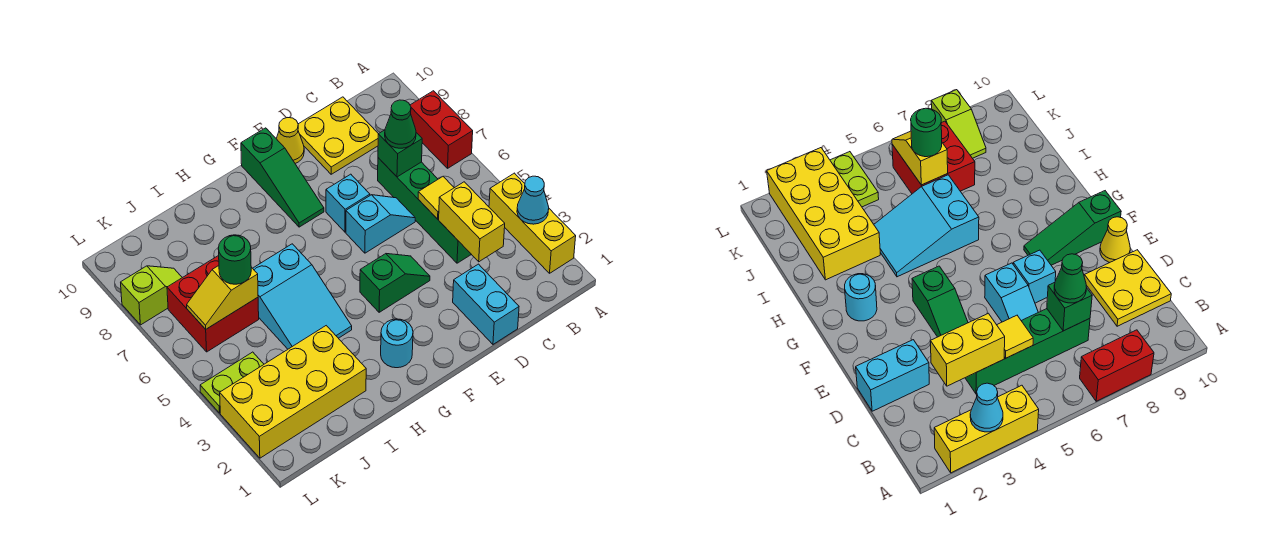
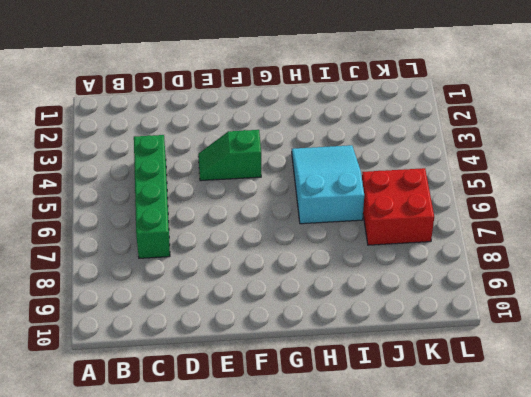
none -> yellow brick A2:A4 level 1
none -> red brick A7:A8 level 1
none -> yellow plate C9:D10 level 1

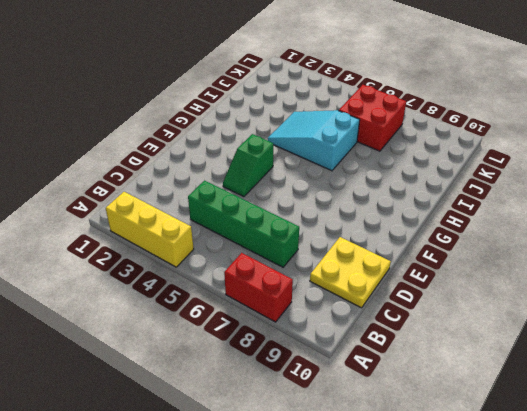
none -> cyan brick D1:D2 level 1
none -> cyan slope D6:E6 level 1 top E
none -> cyan brick E7 level 1

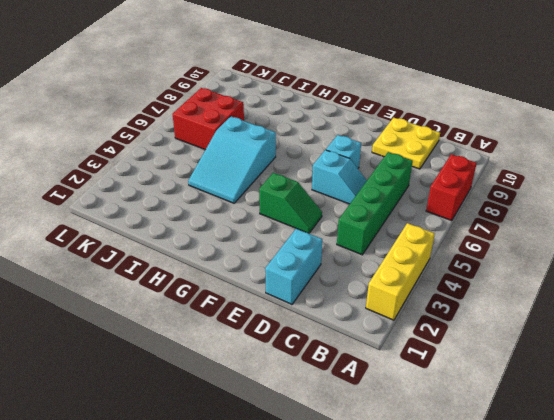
none -> yellow cone E10 level 1
none -> green slope F8:F10 level 1 top 10
none -> cyan round brick G2 level 1

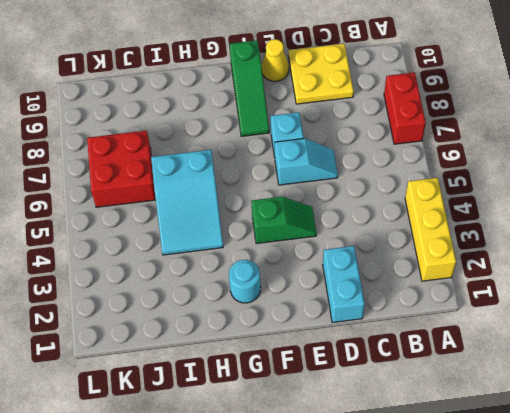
none -> green brick C4:C7 level 1
none -> yellow brick I2:L3 level 1
none -> lime plate K4:L4 level 1

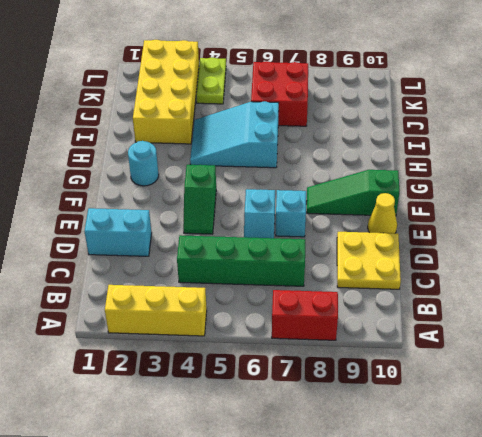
none -> lime slope K8:L8 level 1 top L
none -> cyan cone A3 level 2
none -> yellow brick C3:C4 level 2

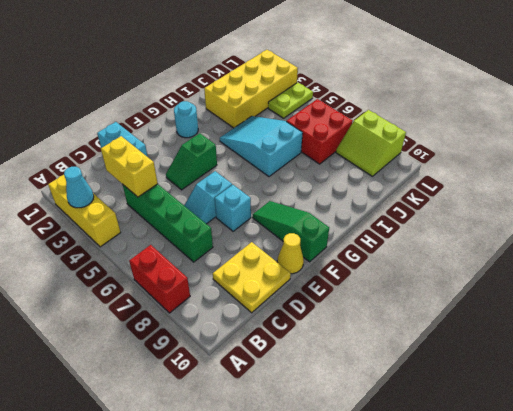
lime slope K8:L9 level 1 top L -> lime slope K8:L8 level 1 top L
none -> yellow tile C5 level 2
none -> green brick C7 level 2
none -> yellow slope J6:K6 level 2 top J

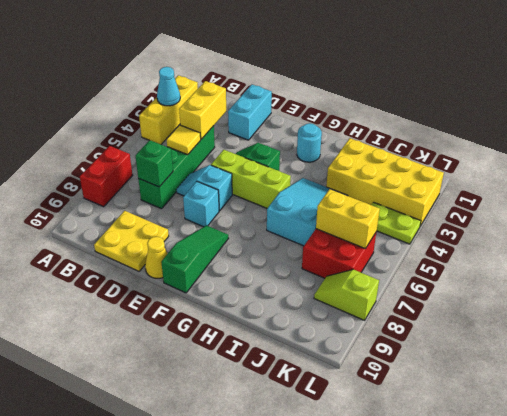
lime brick E5:G5 level 1 -> none
yellow brick J6:K6 level 2 -> yellow slope J6:K6 level 2 top J
none -> green cone C7 level 3
none -> green round brick J6 level 3

